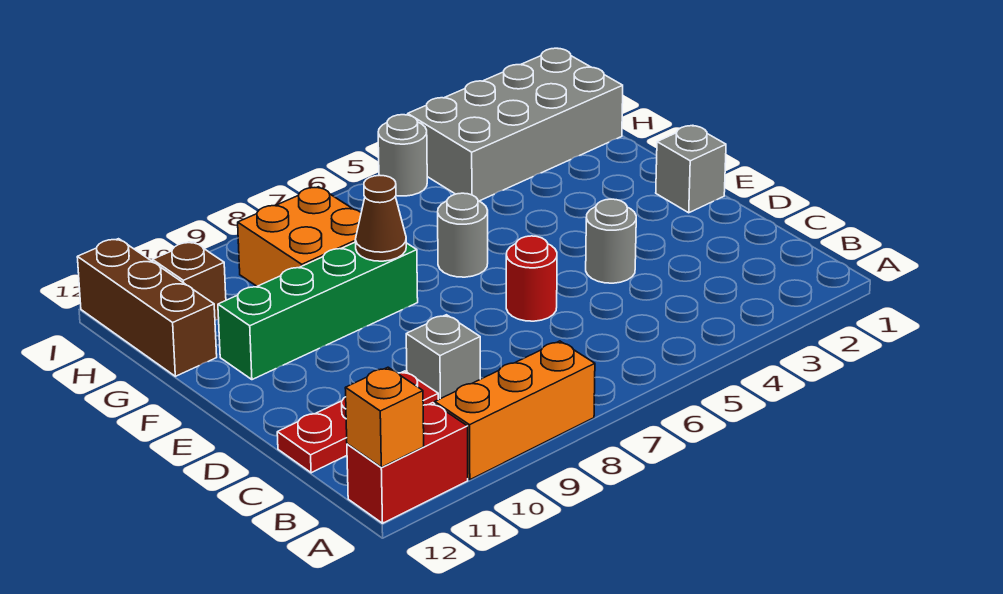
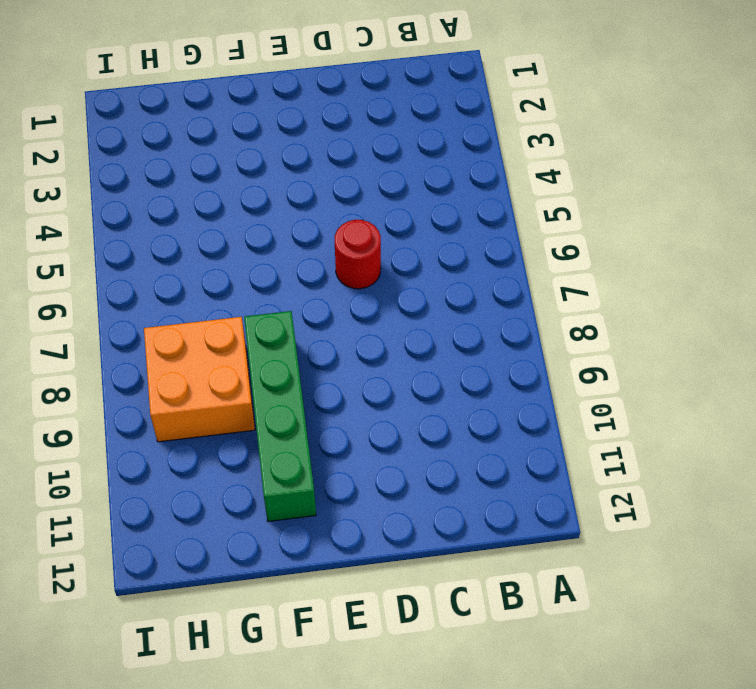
none -> orange brick A8:A10 level 1
none -> red brick A11:A12 level 1
none -> grey brick C9 level 1

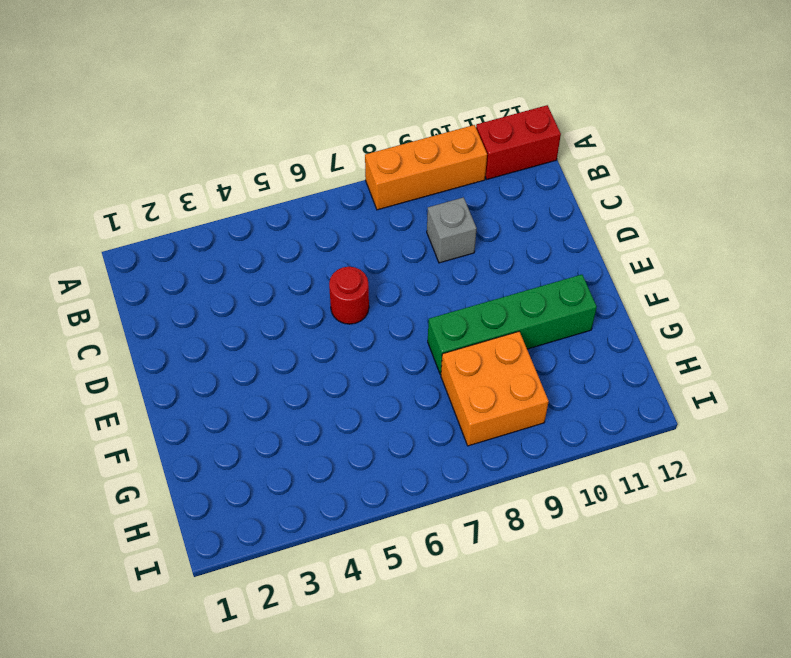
none -> red plate C10:C12 level 1
none -> grey round brick D4 level 1
none -> grey brick E1 level 1

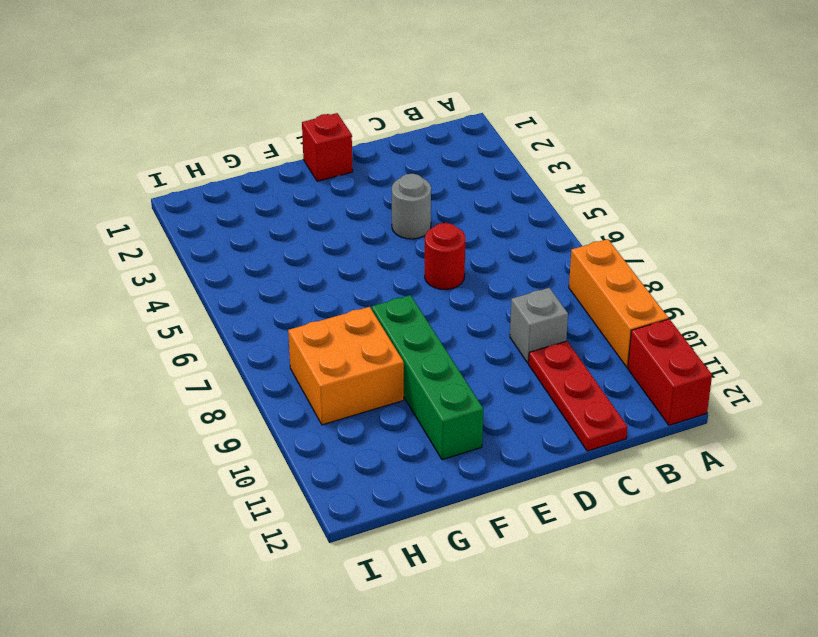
red brick E1 level 1 -> grey brick E1 level 1
none -> grey round brick F6 level 1
none -> brown brick G12:I12 level 1
none -> grey brick H1:I4 level 1

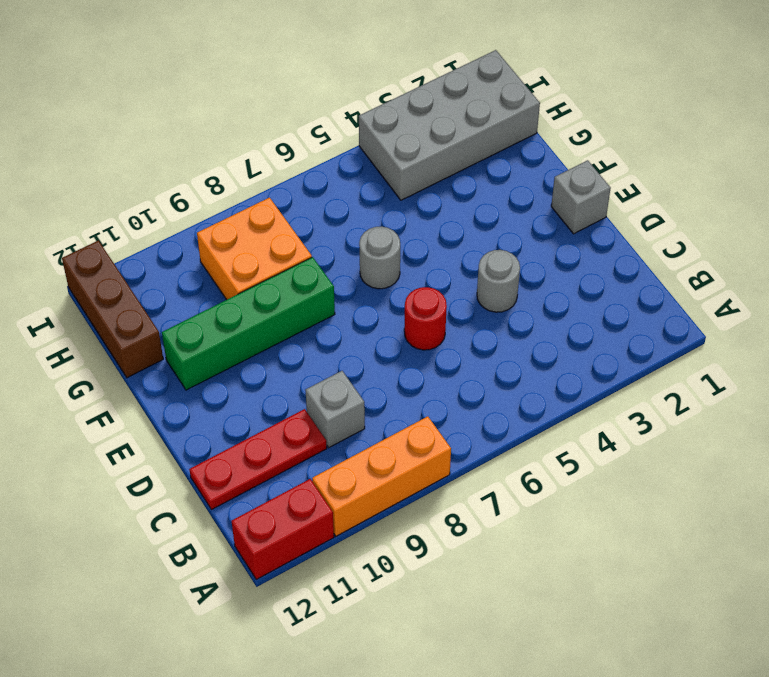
none -> brown brick H11 level 1
none -> grey round brick I5 level 1
none -> orange brick A12 level 2

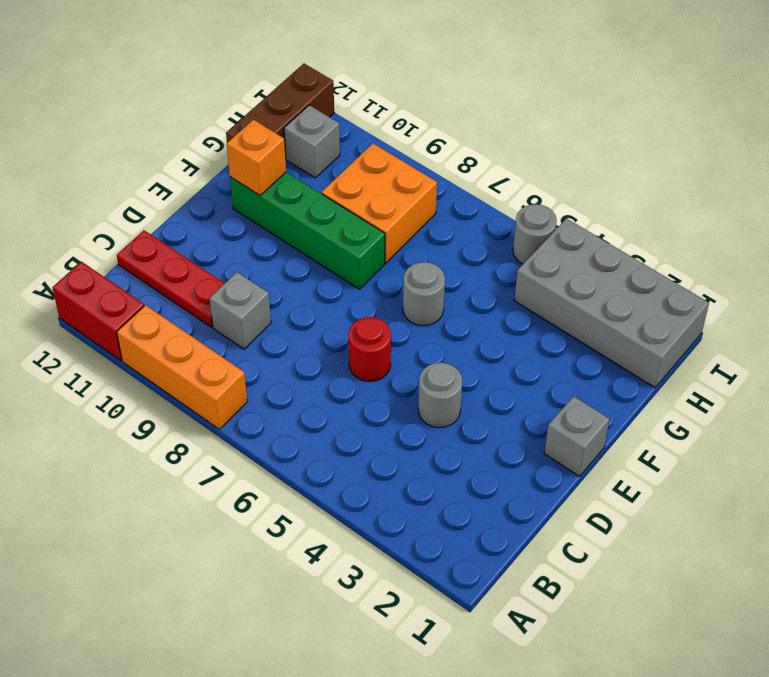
orange brick F11 level 2 -> orange brick A12 level 2
grey brick H11 level 1 -> brown brick H11 level 1
none -> brown cone F8 level 2

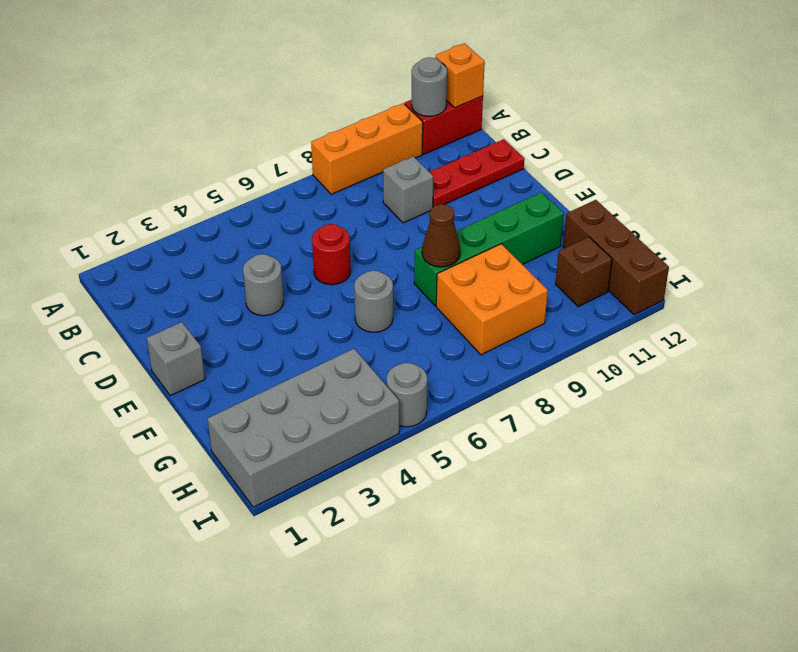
grey round brick A11 level 2 -> none

